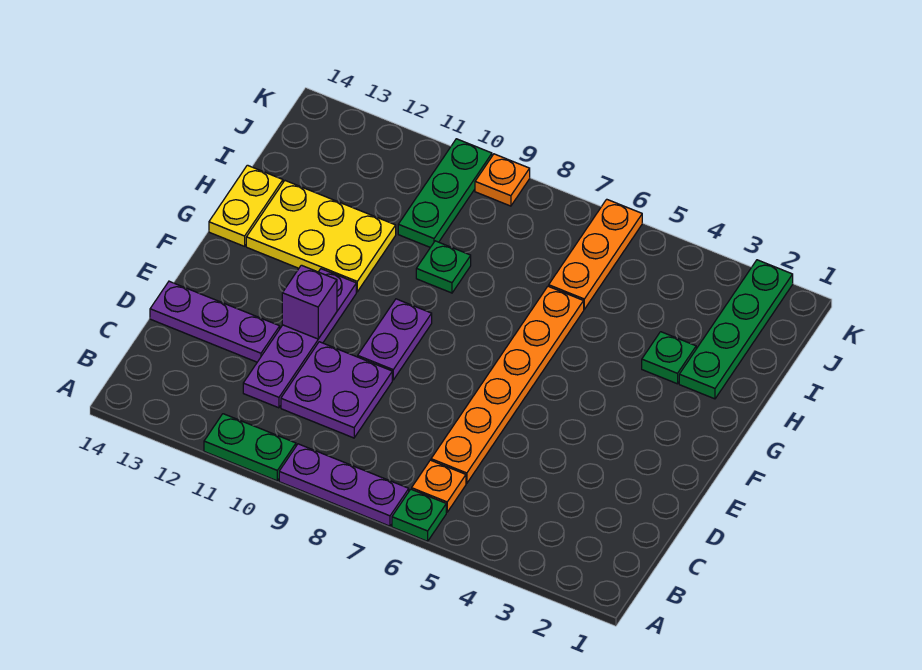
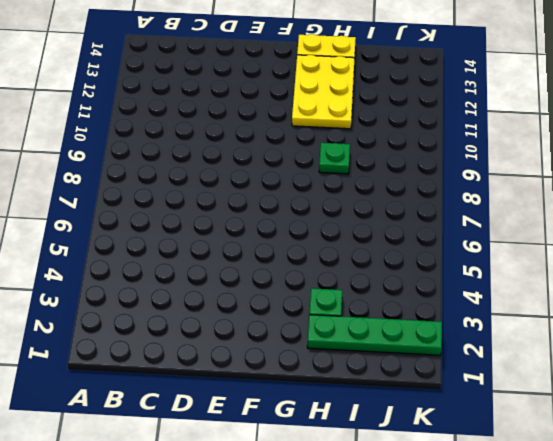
none -> green plate A6 level 1
none -> purple plate A7:A9 level 1
none -> green plate A10:A11 level 1

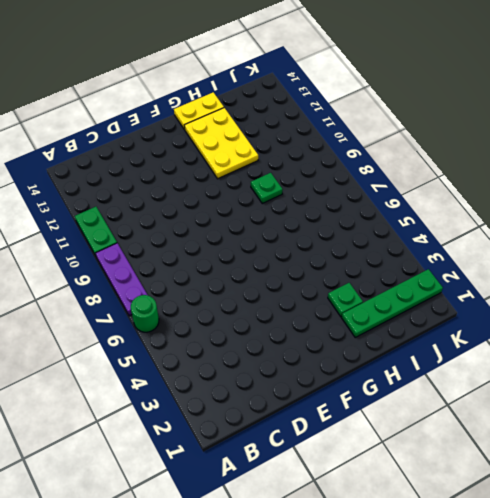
green round brick A6 level 1 -> green plate A6 level 1
none -> orange plate B6 level 1
none -> orange plate C6:H6 level 1
none -> purple plate C9:D10 level 1

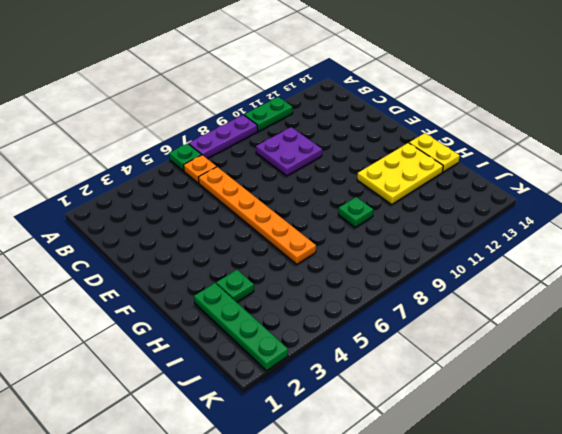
none -> purple plate C11:F11 level 1
none -> purple plate D12:D14 level 1
none -> purple plate E9:F9 level 1

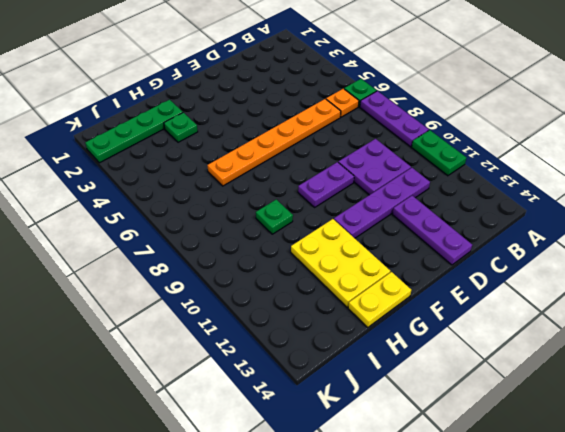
none -> orange plate I6:K6 level 1
none -> green plate I10:K10 level 1
none -> orange plate K9 level 1

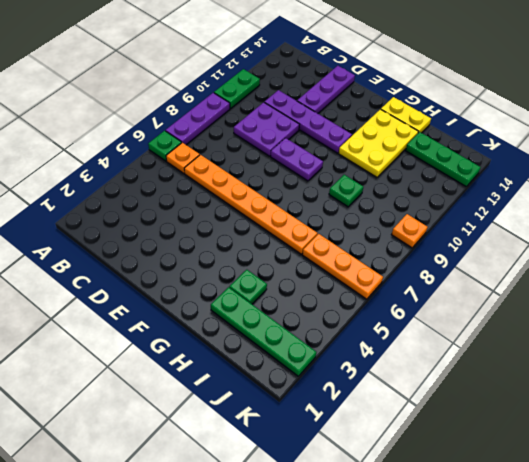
green plate I13:K13 level 1 -> green plate I10:K10 level 1
none -> purple brick E11 level 2

